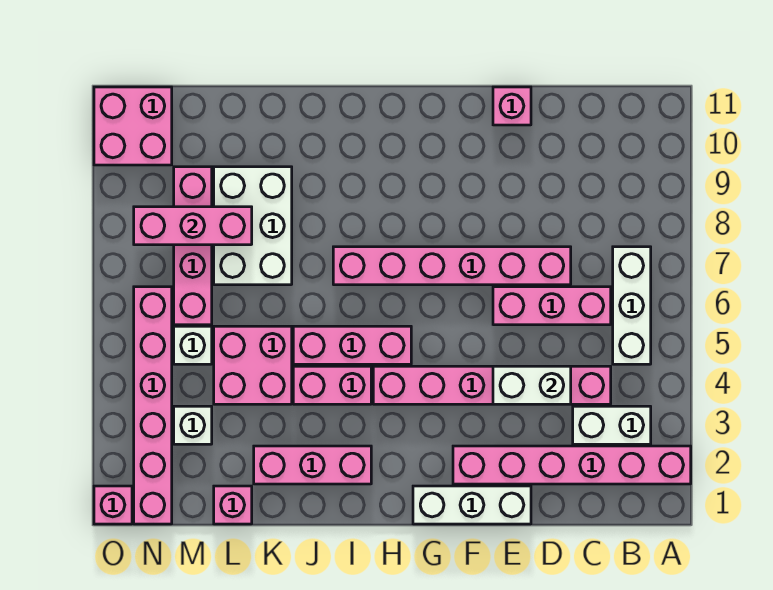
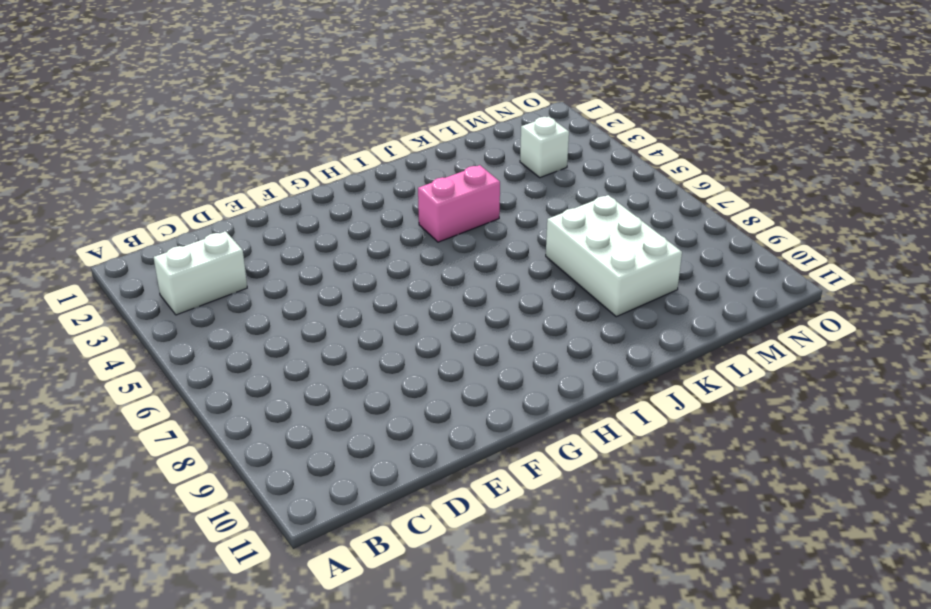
none -> pink brick A2:F2 level 1
none -> white brick B5:B7 level 1
none -> pink brick C4:H4 level 1

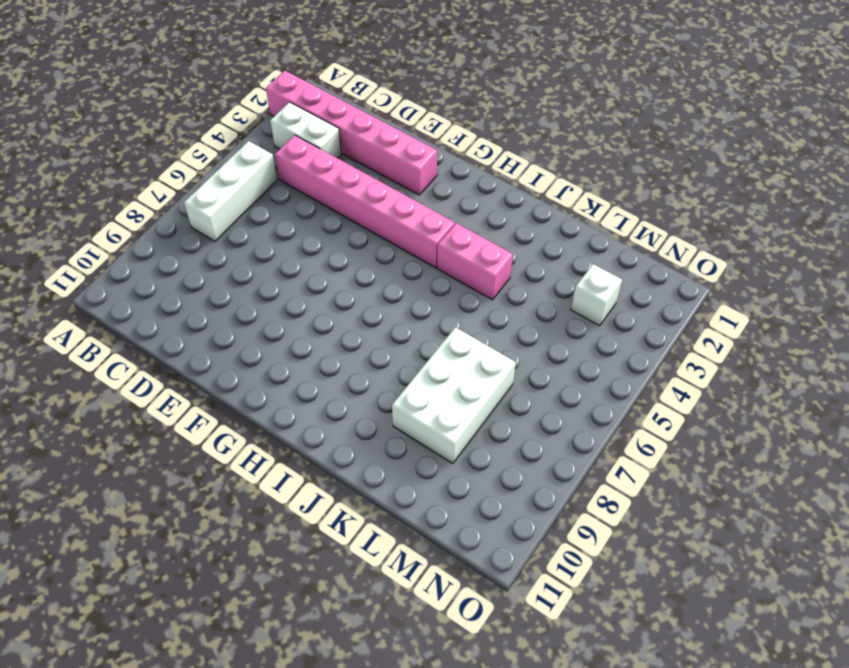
none -> pink brick C6:E6 level 1
none -> pink brick D7:I7 level 1
none -> white brick E1:G1 level 1

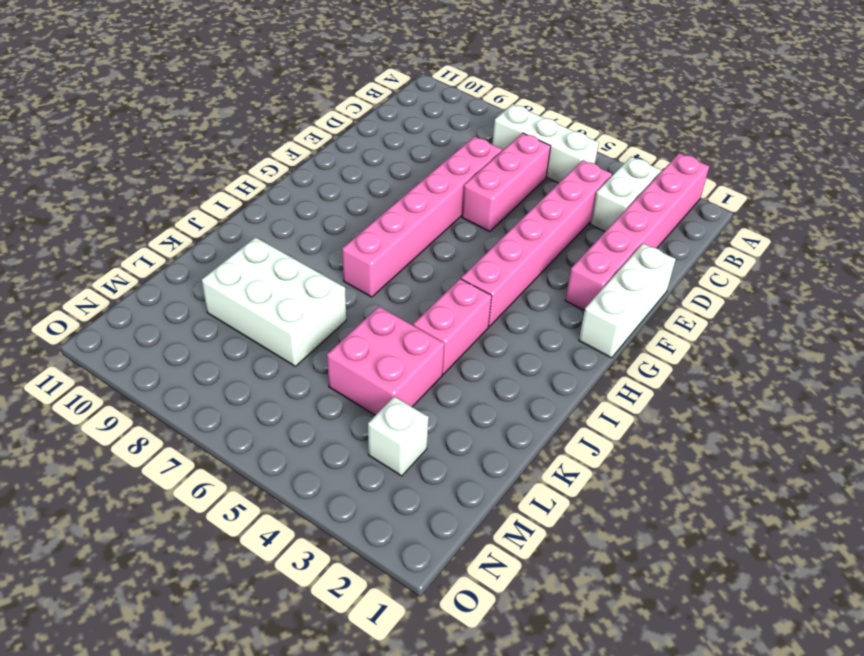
none -> pink brick E11 level 1
none -> pink brick H5:J5 level 1
none -> pink brick I2:K2 level 1

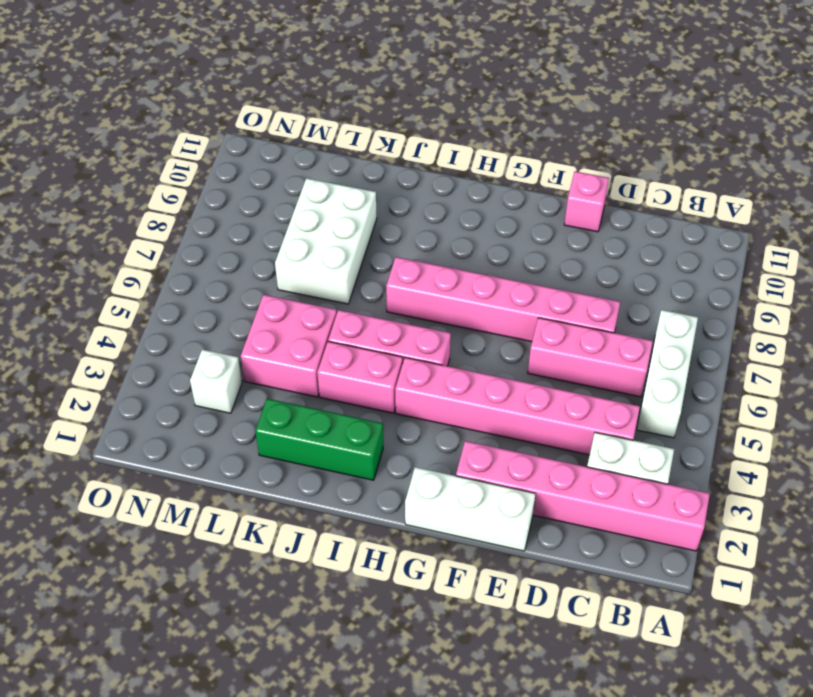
green brick I2:K2 level 1 -> pink brick I2:K2 level 1
none -> pink brick L1 level 1
none -> white brick M5 level 1
none -> pink brick M6:M9 level 1

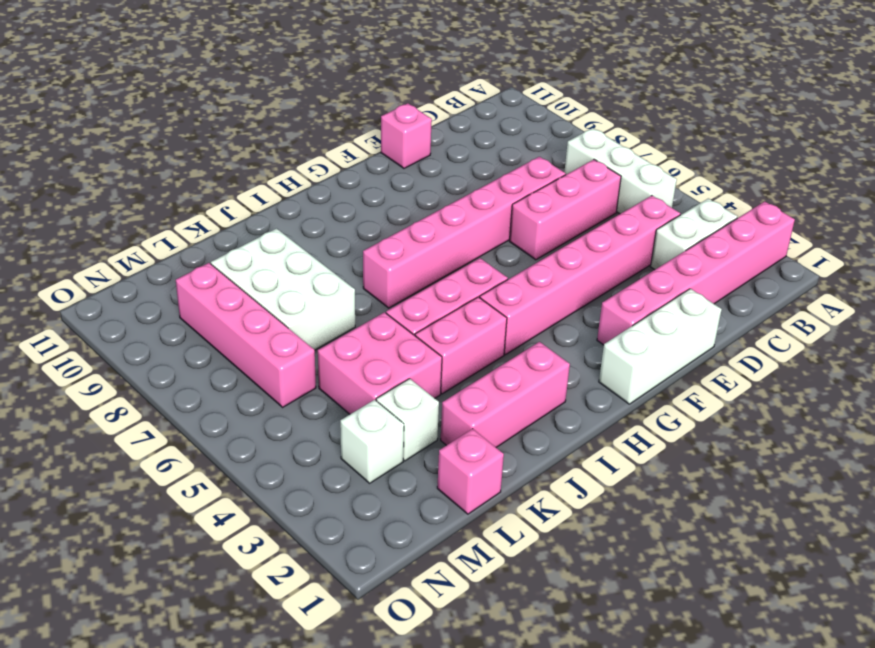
white brick L3 level 1 -> white brick M5 level 1
none -> pink brick N1:N6 level 1
none -> pink brick N10:O11 level 1
none -> pink brick O1 level 1

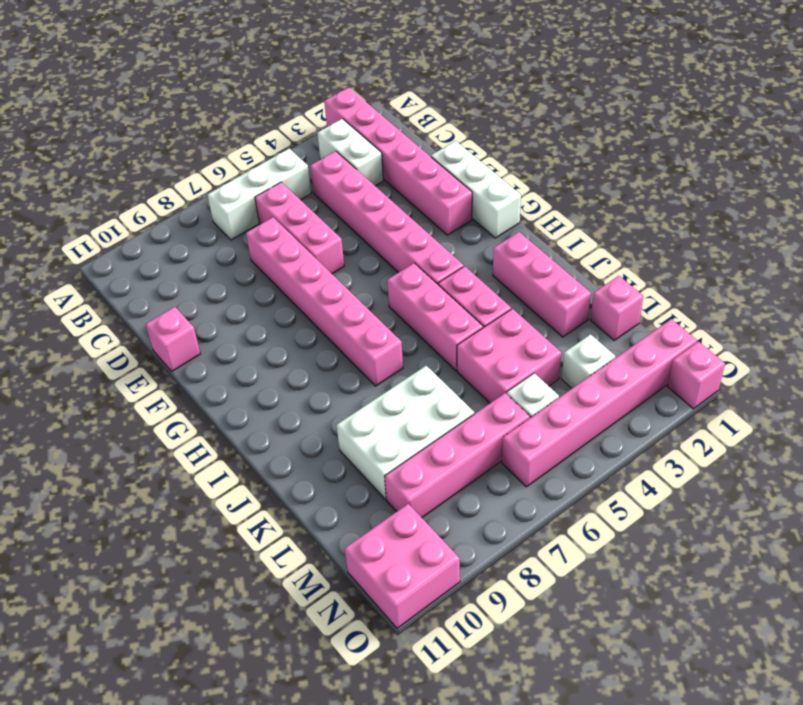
none -> white brick D4:E4 level 2
none -> pink brick L8:N8 level 2

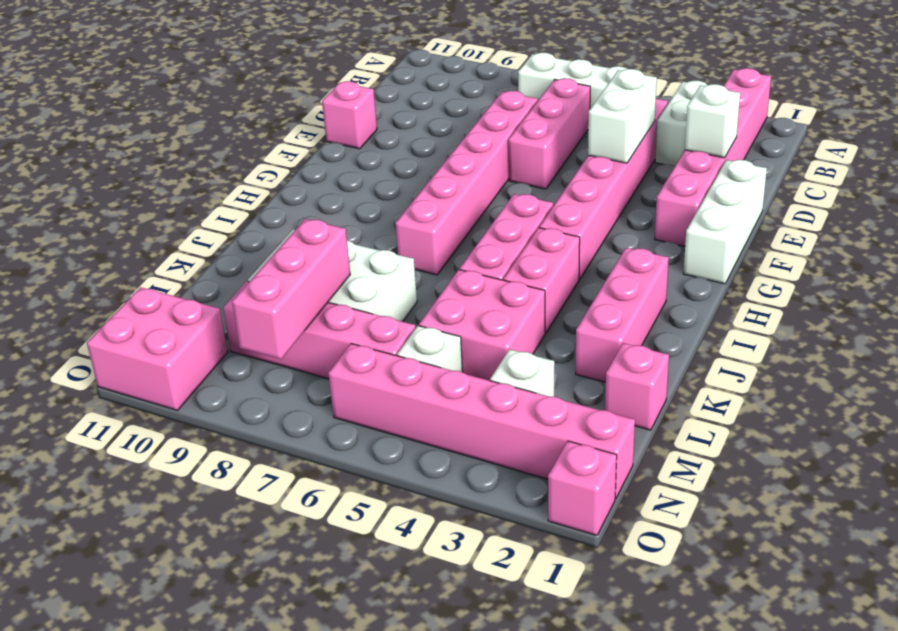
white brick D2 level 2 -> none

